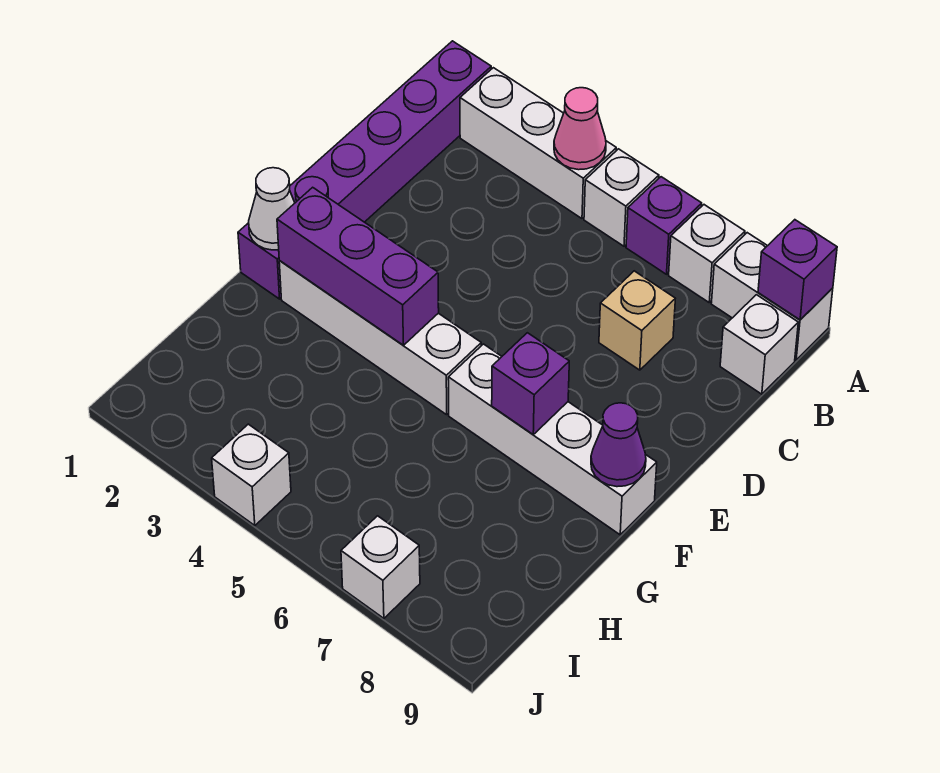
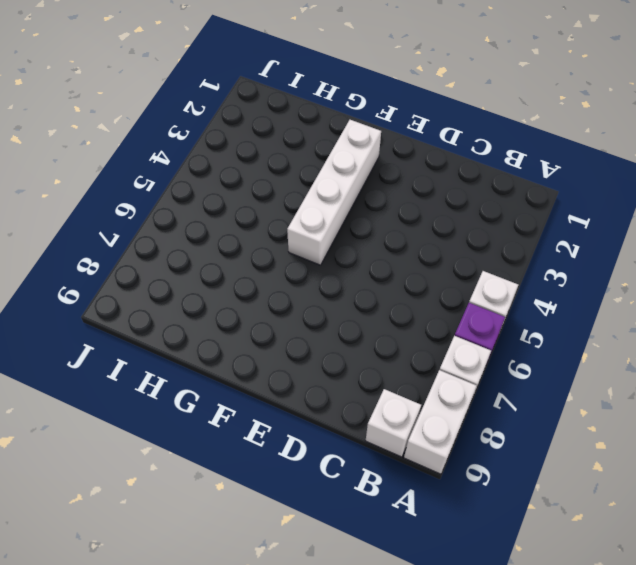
none -> purple brick A1:F1 level 1
none -> white brick A2:A4 level 1
none -> tan brick C7 level 1

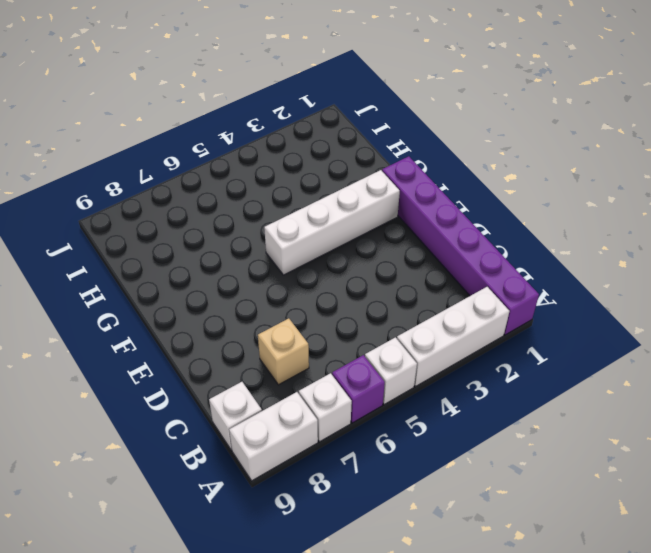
none -> white brick F6:F9 level 1
none -> white brick J4 level 1
none -> white brick J7 level 1

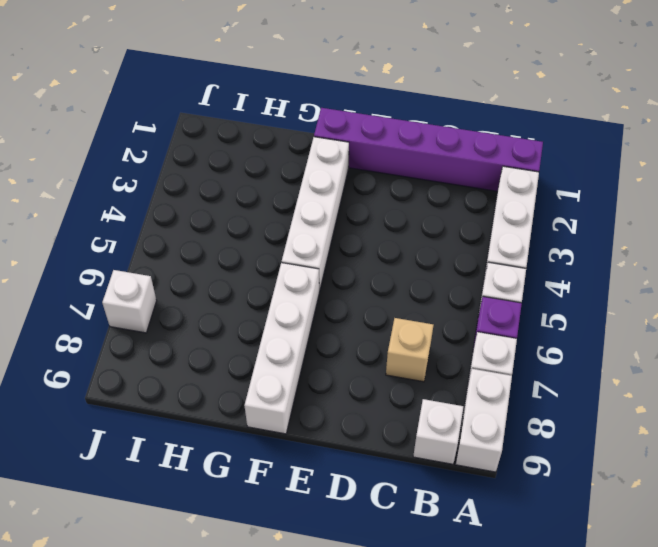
none -> white brick J4 level 1
none -> pink cone A4 level 2
none -> purple brick A9 level 2

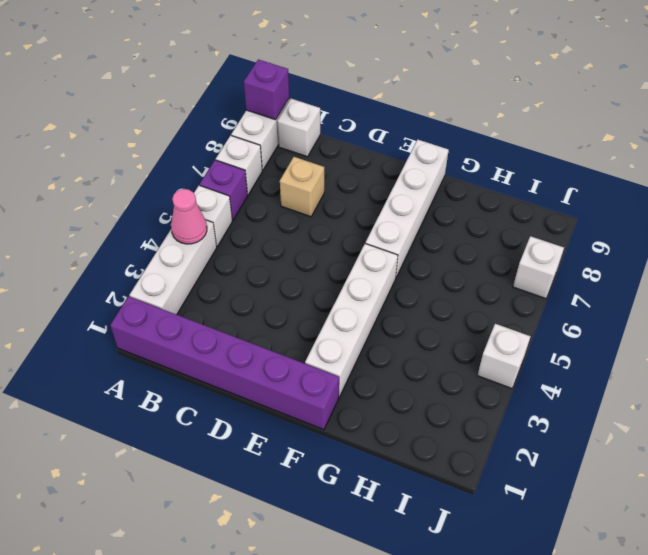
none -> white cone F1 level 2
none -> purple brick F2:F4 level 2
none -> purple brick F7 level 2

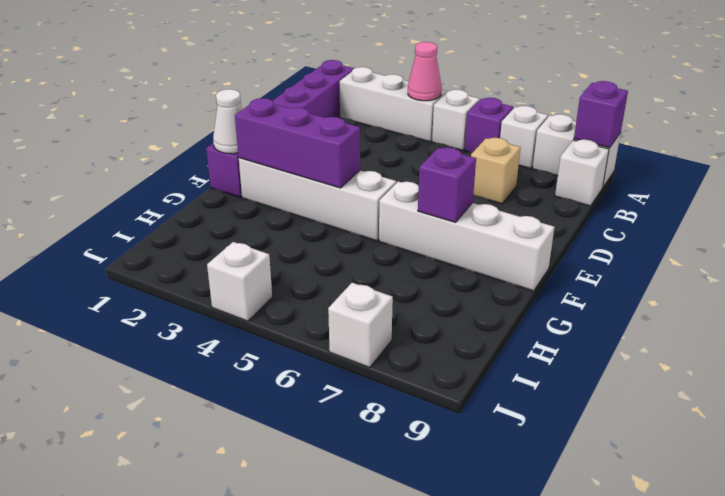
none -> purple cone F9 level 2

